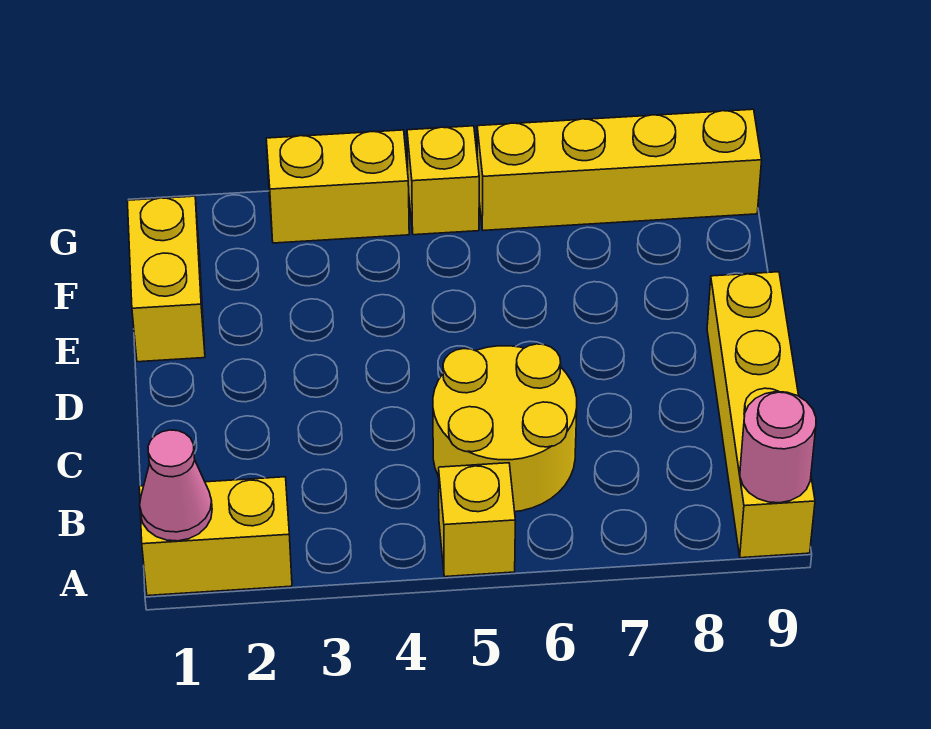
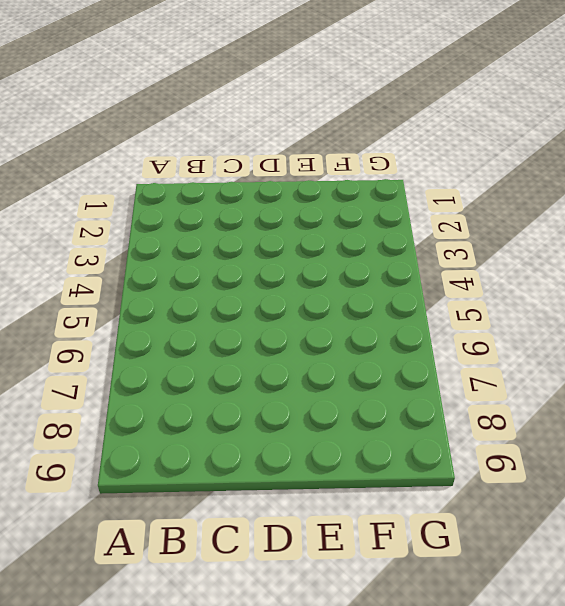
none -> yellow brick A1:A2 level 1
none -> yellow brick A5 level 1

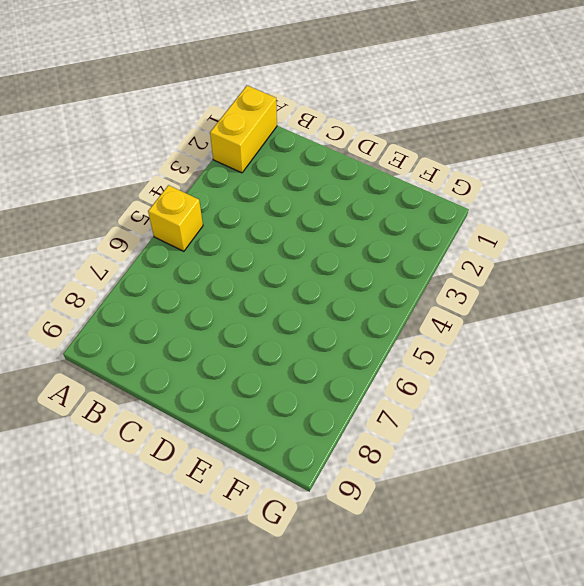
none -> yellow brick A9:D9 level 1
none -> yellow round brick B5:C6 level 1

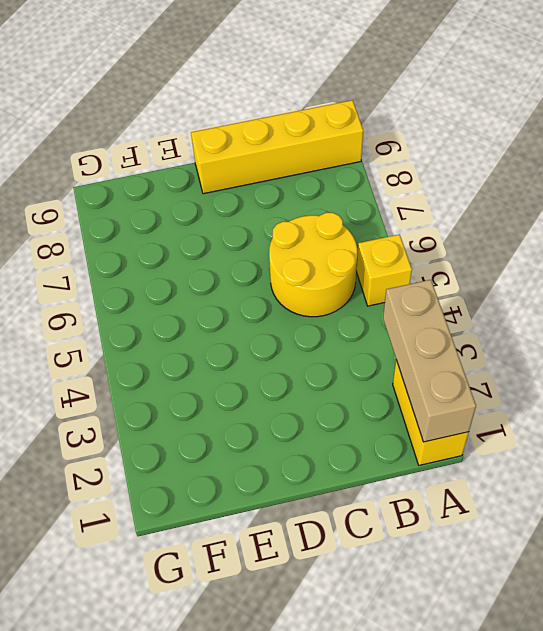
tan brick A1:A3 level 2 -> pink cone A1 level 2
none -> yellow brick E1:F1 level 1
none -> yellow brick G3:G4 level 1

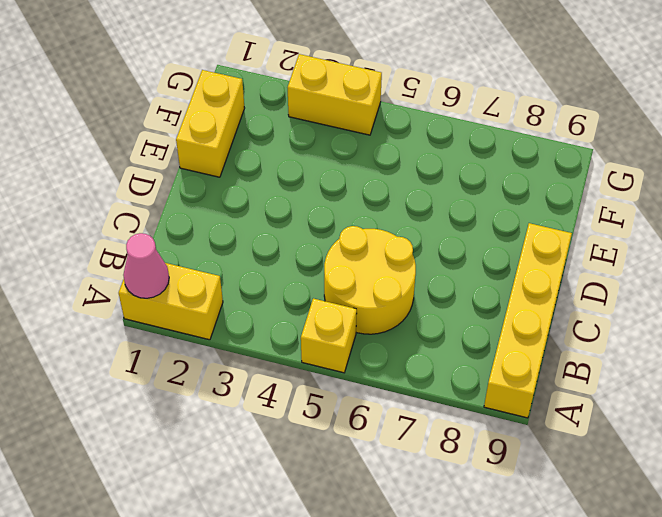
none -> yellow brick G5 level 1
none -> yellow brick G6:G9 level 1

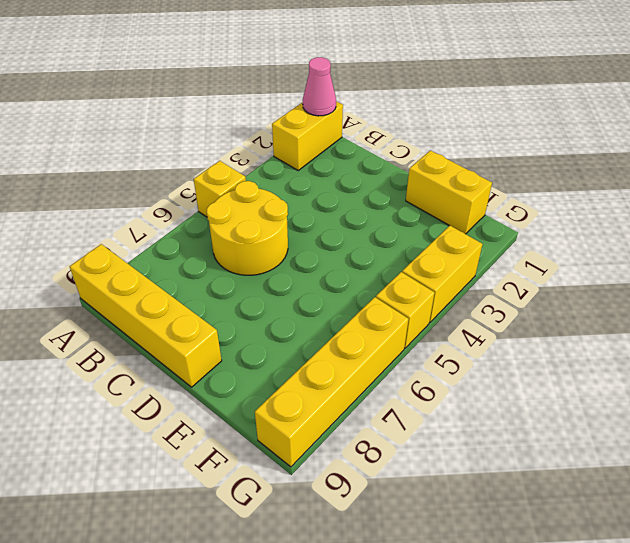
none -> pink round brick A9 level 2

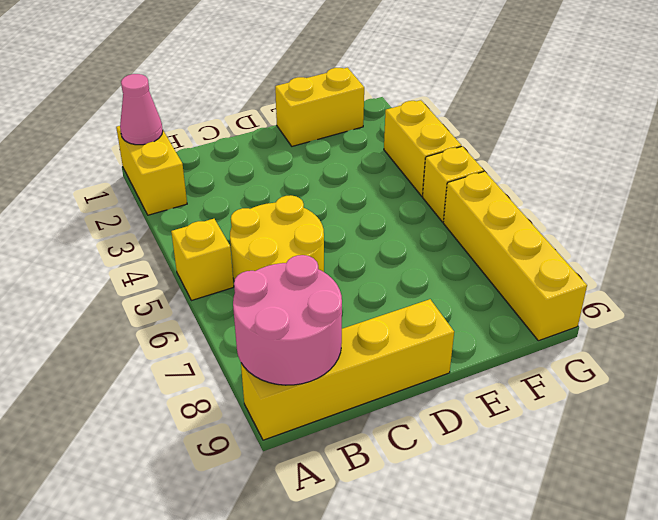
pink round brick A8:B9 level 2 -> pink round brick A9 level 2

